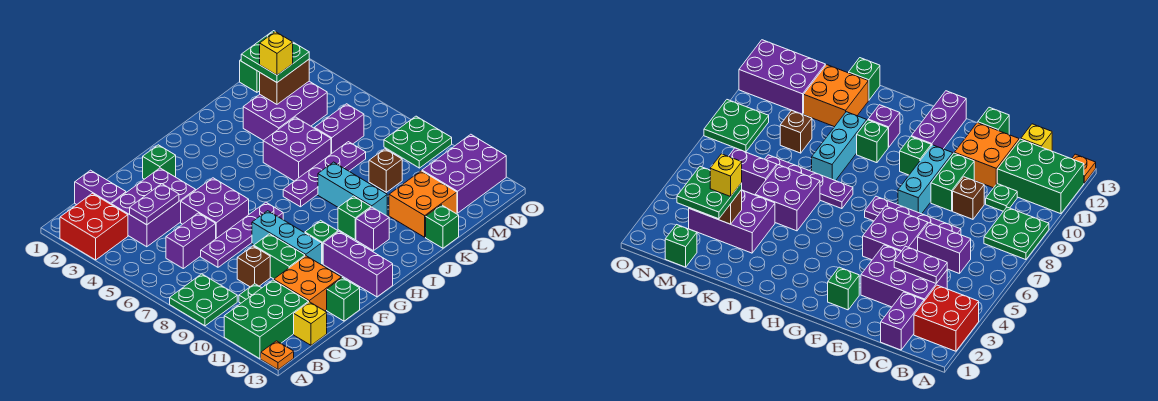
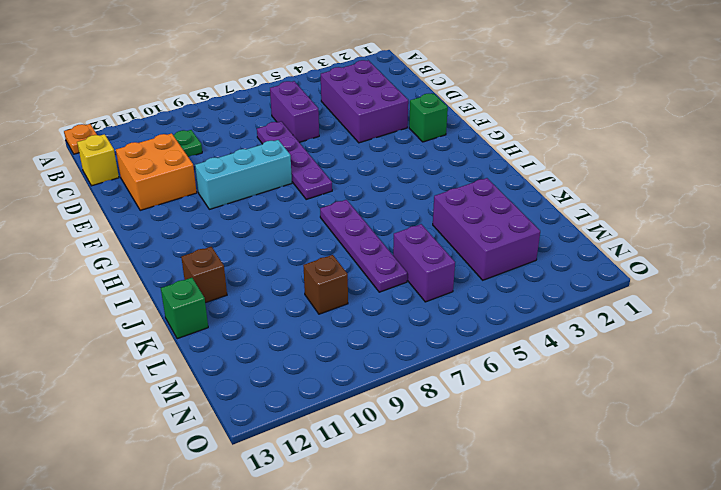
brown brick J12 level 1 -> brown brick D9 level 1
none -> red brick A2:B3 level 1
none -> green plate A8:B9 level 1
none -> green brick A11:C12 level 1
none -> purple brick C1:C2 level 1

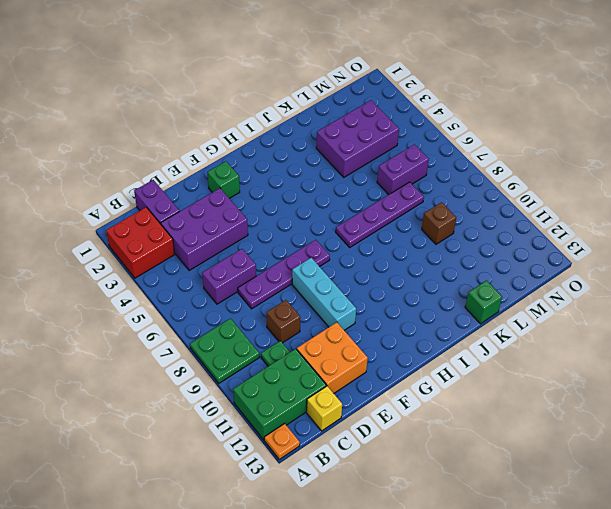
none -> purple brick E5:F6 level 1
none -> green brick E9:E10 level 1
none -> green brick E13 level 1
none -> green brick G10 level 1

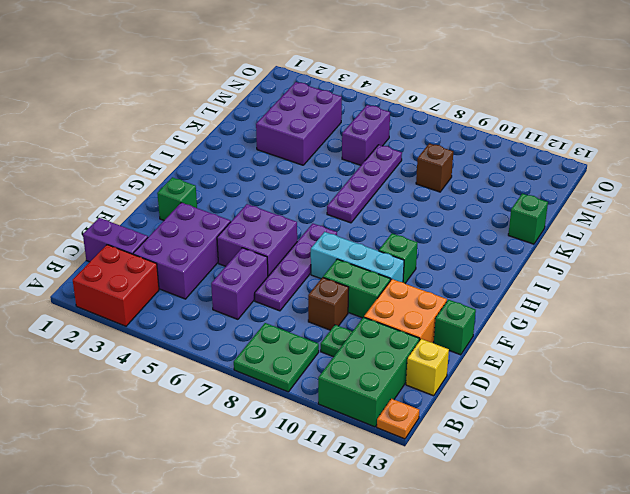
none -> purple brick G11:G13 level 1
none -> green brick I10 level 1
none -> purple brick I11 level 1
none -> purple brick J5:K6 level 1

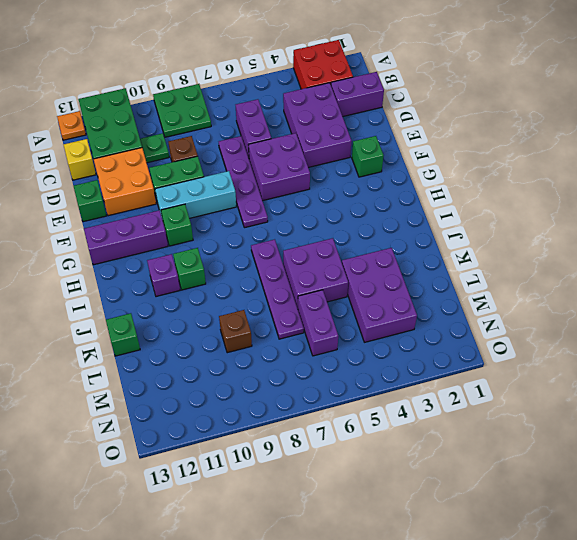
none -> cyan brick J8:J10 level 1
none -> orange brick K11:L12 level 1
none -> green brick M1 level 1
none -> purple brick M11:O12 level 1

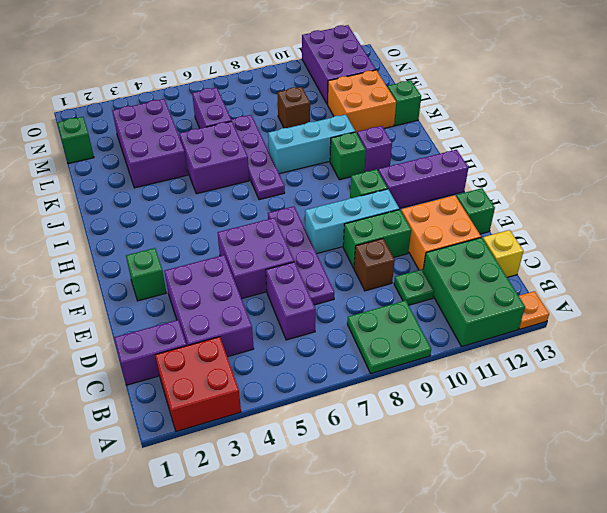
none -> green plate N8:O9 level 1
none -> purple plate C4:D4 level 2
none -> brown brick L3:M3 level 2
none -> green plate L2:M3 level 3

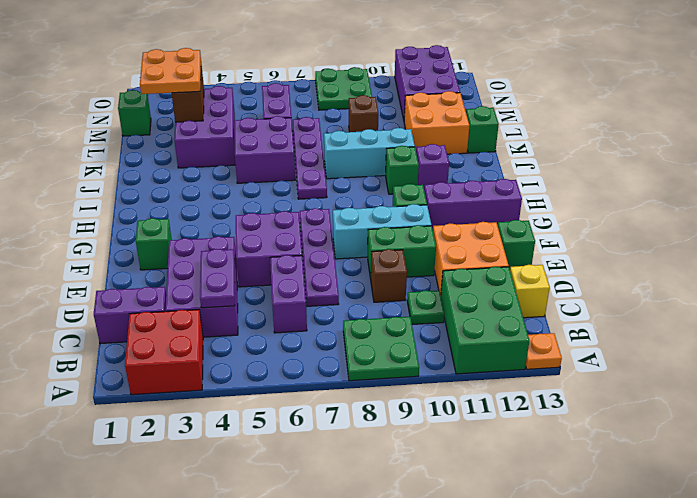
orange plate L2:M3 level 3 -> green plate L2:M3 level 3
none -> yellow brick L3 level 4

